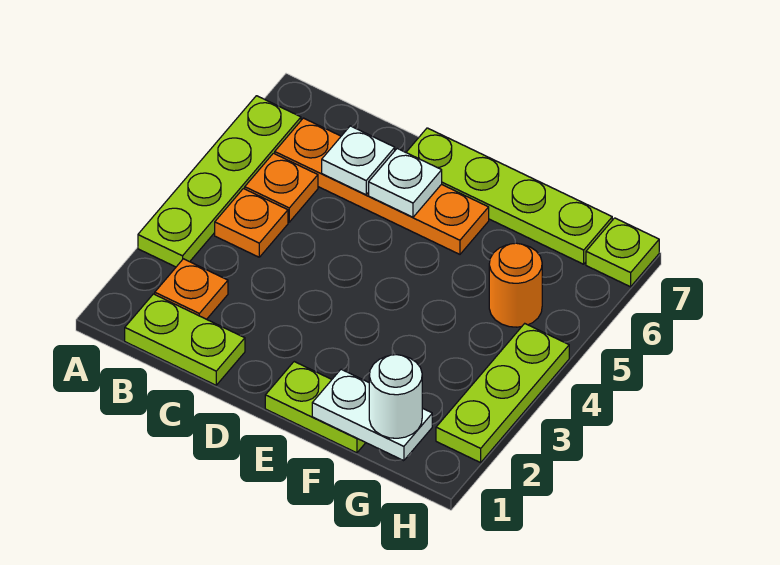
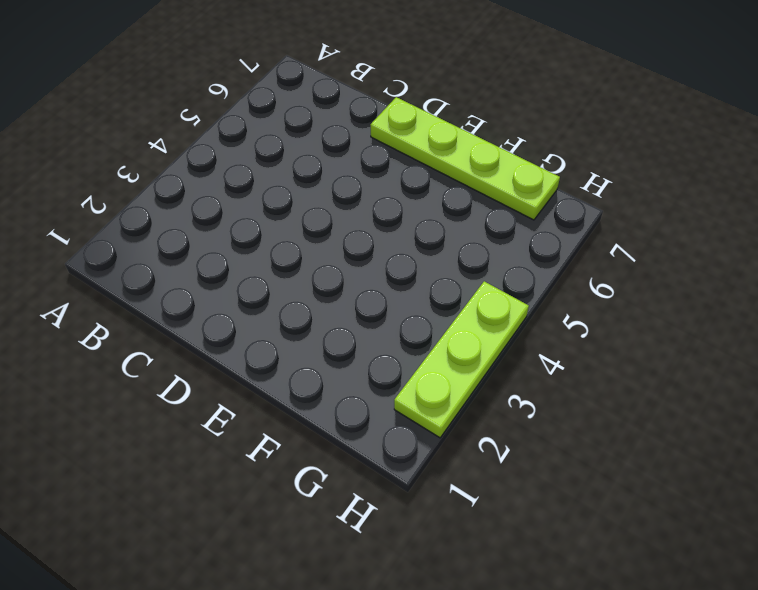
none -> lime plate A3:A6 level 1
none -> lime plate B1:C1 level 1
none -> orange plate B2 level 1

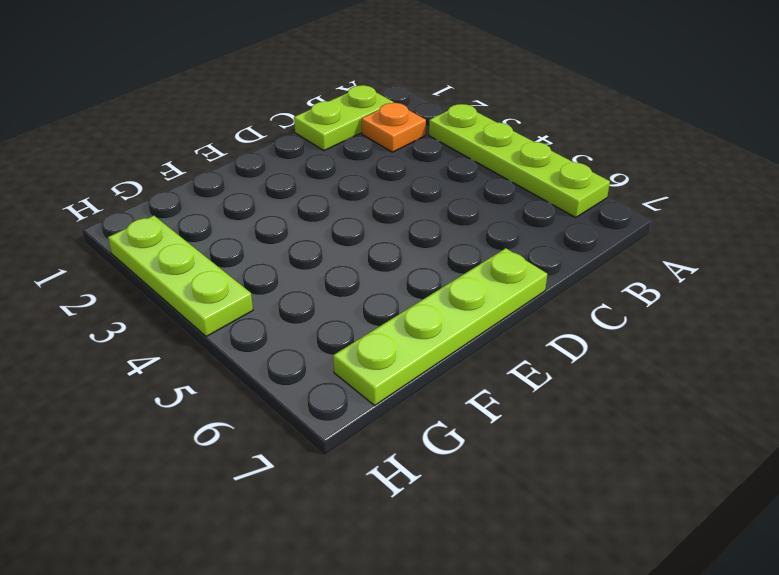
none -> orange plate B4 level 1
none -> orange plate B5 level 1
none -> orange plate B6:E6 level 1

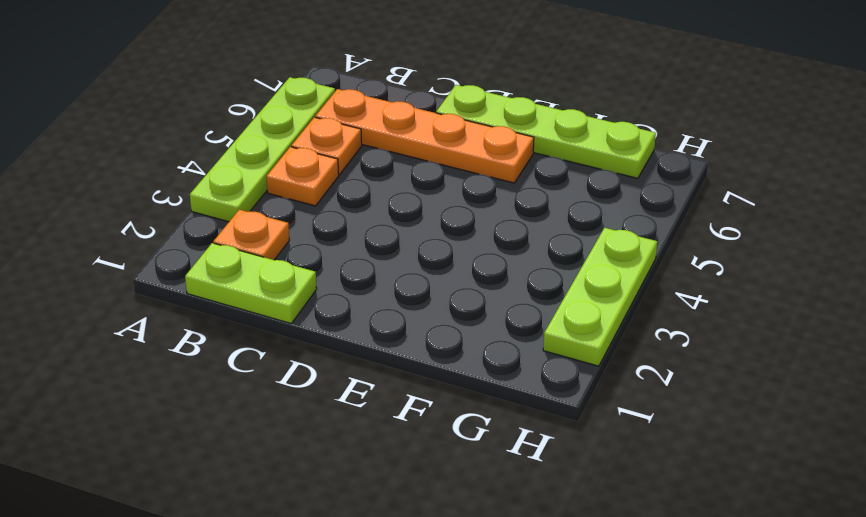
none -> lime plate E1:F1 level 1
none -> orange round brick G5 level 1
none -> lime plate H7 level 1

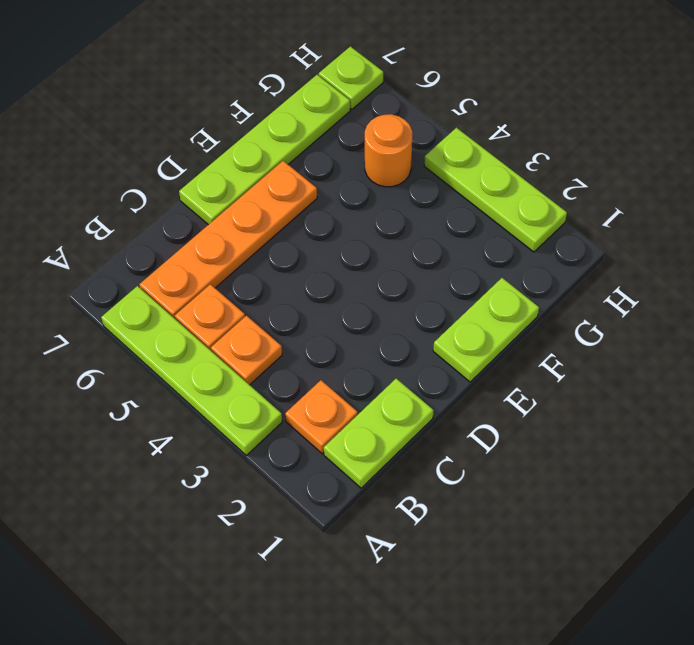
none -> white plate C6 level 2
none -> white plate D6 level 2
none -> white plate F1:G1 level 2

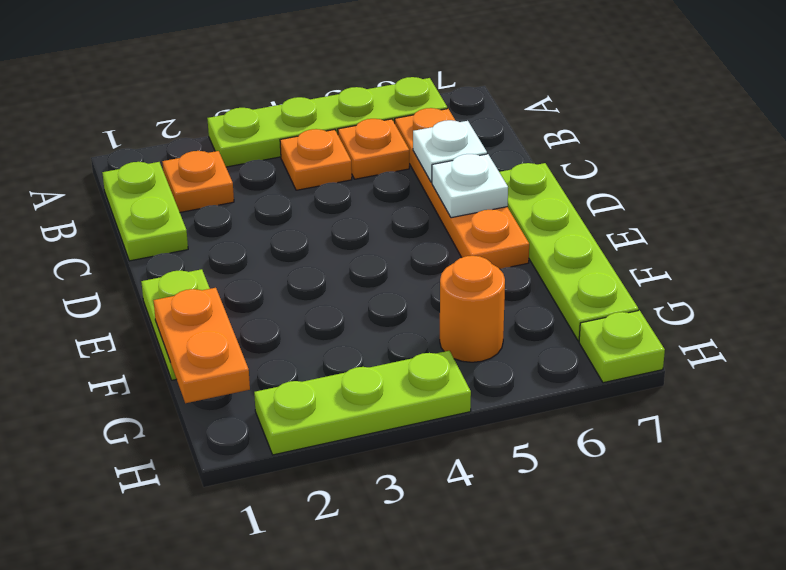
orange plate F1:G1 level 2 -> white plate F1:G1 level 2
none -> white round brick G1 level 3

